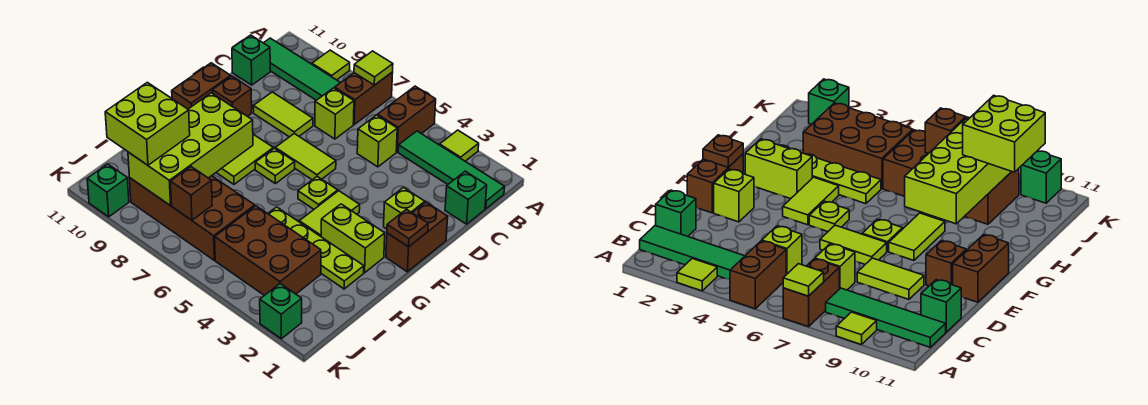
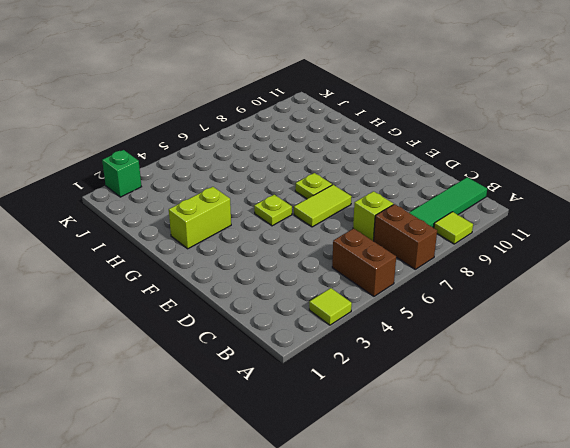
none -> green tile B1:B4 level 1
none -> green brick C1 level 1
none -> lime brick C5 level 1
none -> green brick C11 level 1

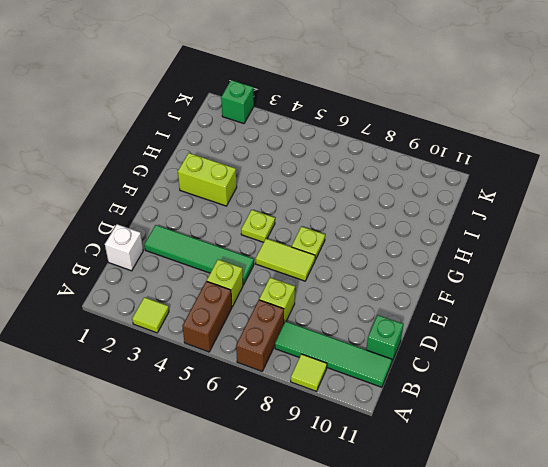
white brick C1 level 1 -> green brick C1 level 1
green tile D2:D5 level 1 -> green tile B1:B4 level 1
none -> lime tile D8:D9 level 1
none -> brown brick E1:F1 level 1
none -> lime brick E2 level 1
none -> brown brick E10 level 1

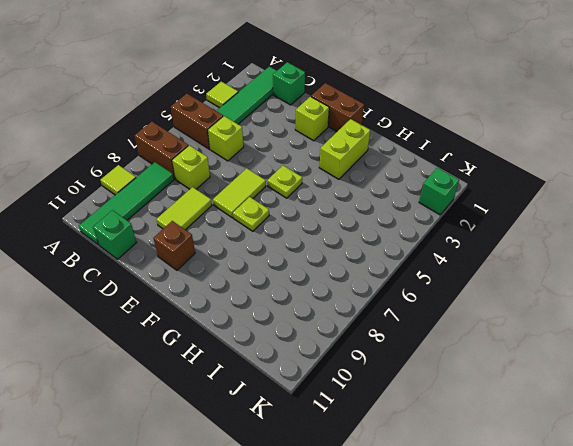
none -> brown brick E11:F11 level 1
none -> lime tile F4:G4 level 1
none -> lime tile F8:G8 level 1
none -> lime plate H2:H5 level 1

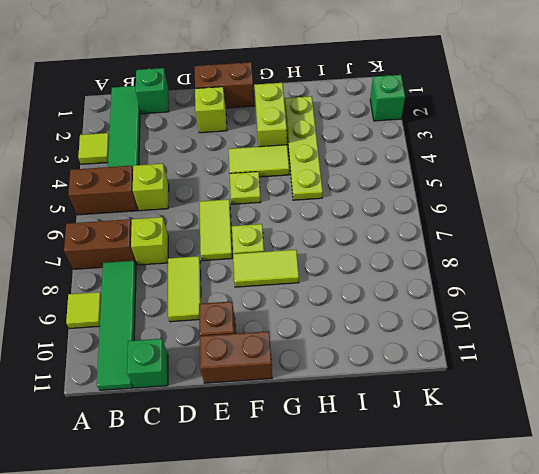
none -> brown brick I3:J5 level 1
none -> brown brick I6:J9 level 1
none -> green brick K10 level 1
none -> lime tile A7 level 2

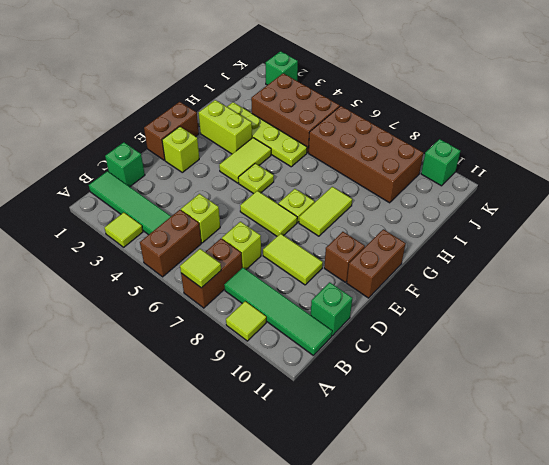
none -> brown plate F1 level 2
none -> lime brick G8:J9 level 2
none -> brown brick J7 level 2
none -> lime brick I9:J10 level 3

